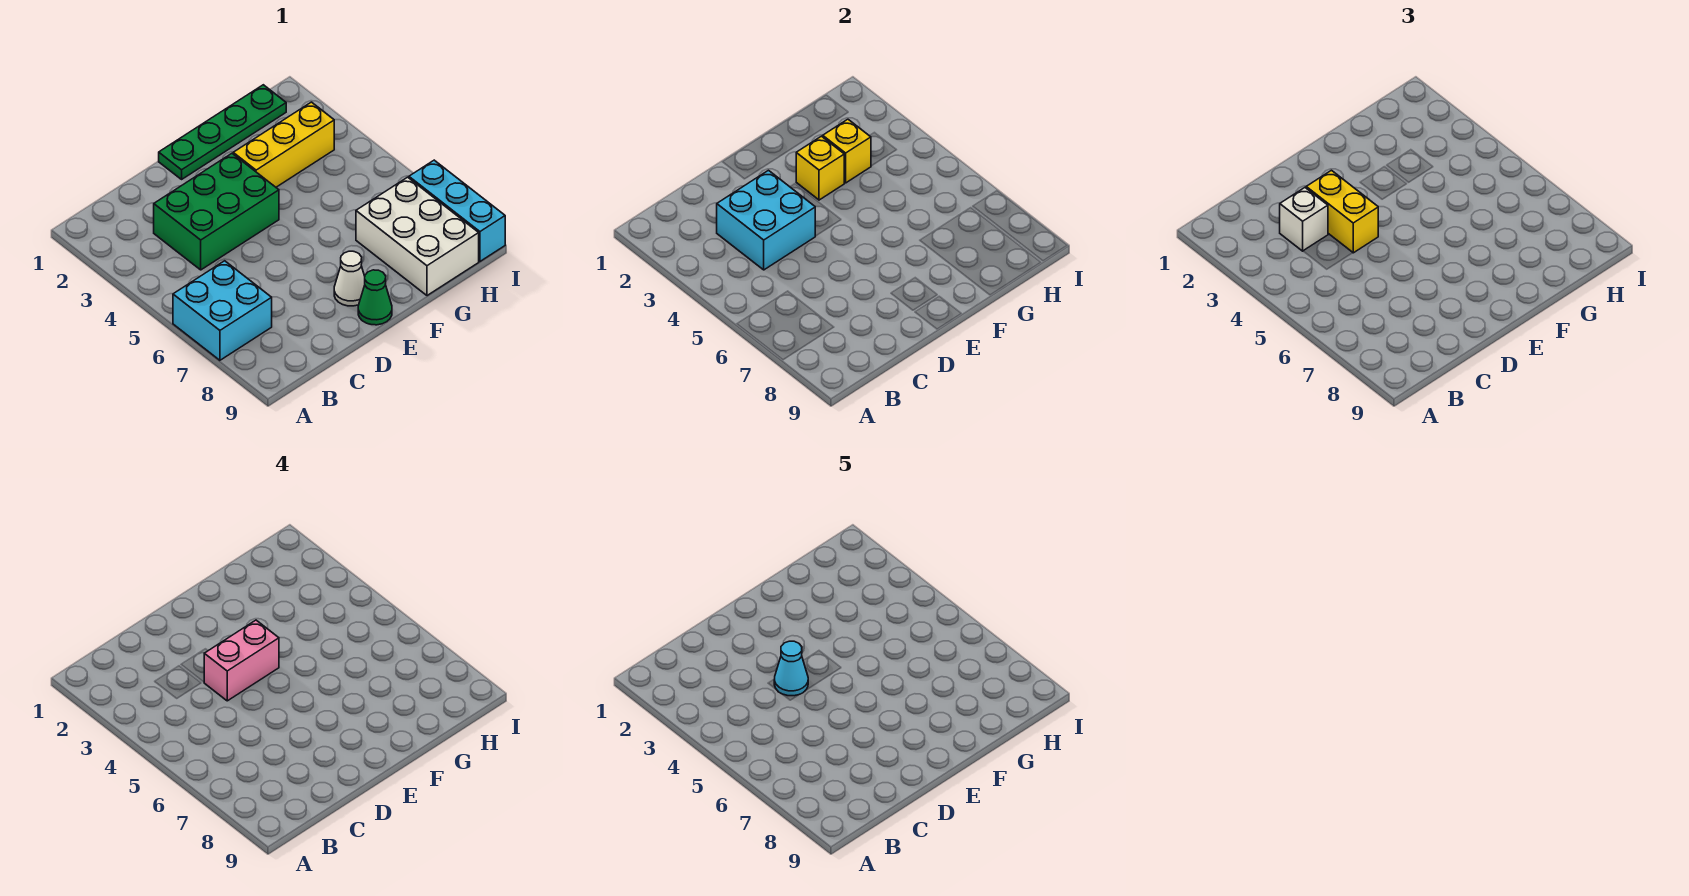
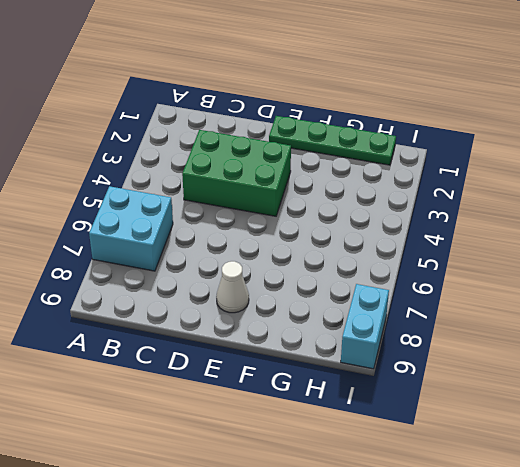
cyan brick I8:I9 level 1 -> cyan brick I7:I9 level 1
none -> green cone E9 level 1
none -> yellow brick F3:H3 level 1
none -> white brick G7:H9 level 1

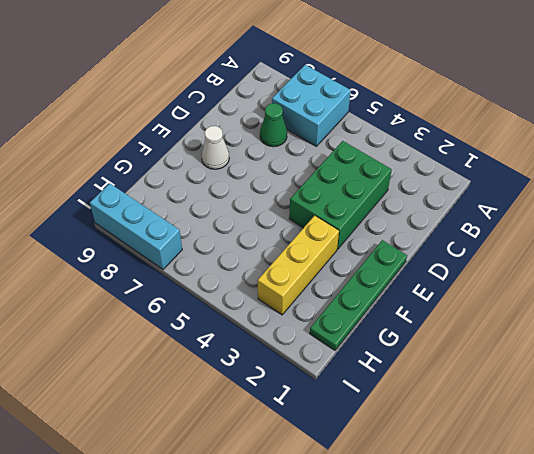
green cone C7 level 1 -> green cone E9 level 1
none -> white brick G7:H9 level 1
none -> cyan brick C3:D4 level 2
none -> yellow brick F3 level 2

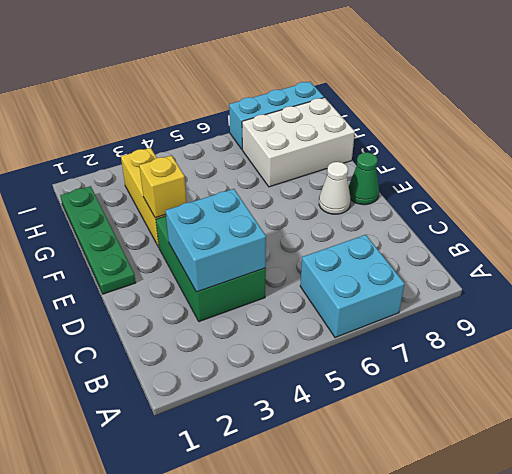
none -> yellow brick G3 level 2
none -> white brick C3 level 3
none -> yellow brick D3:D4 level 3

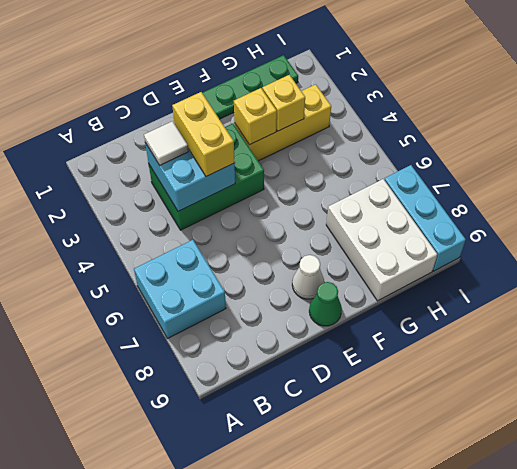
white tile C3 level 3 -> white brick C3 level 3
none -> pink brick D4:E4 level 4
none -> cyan cone D4 level 5

